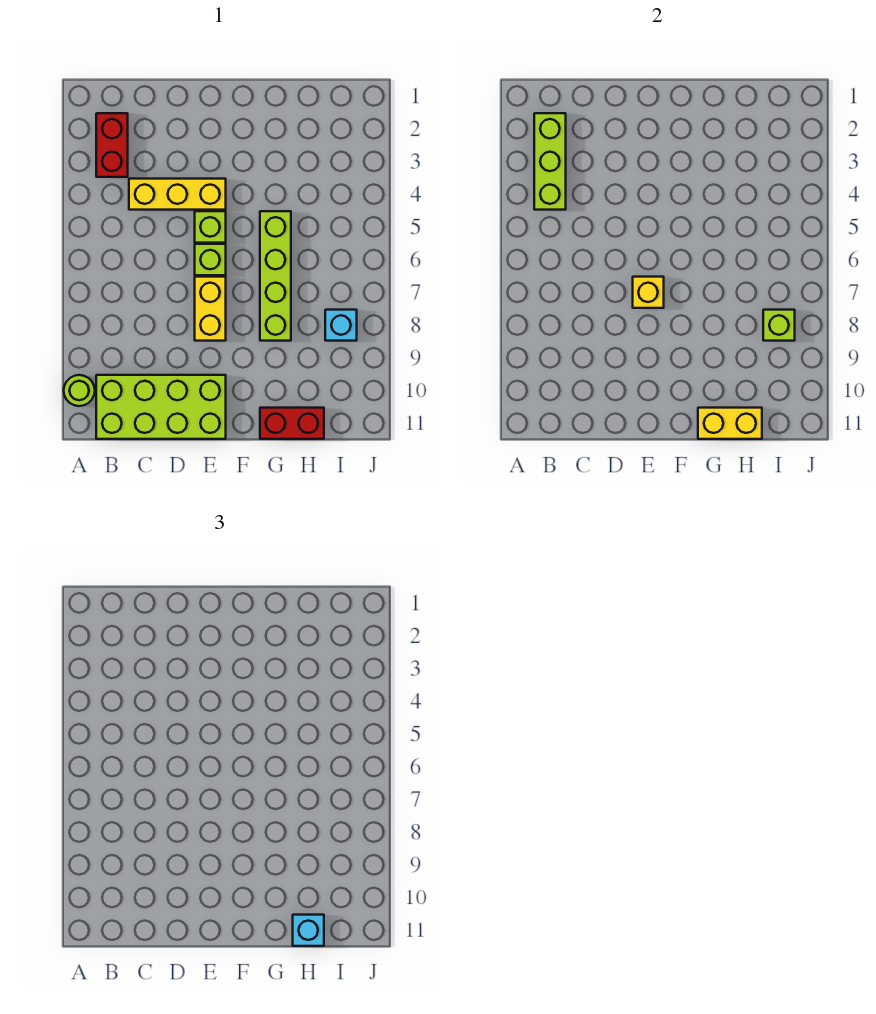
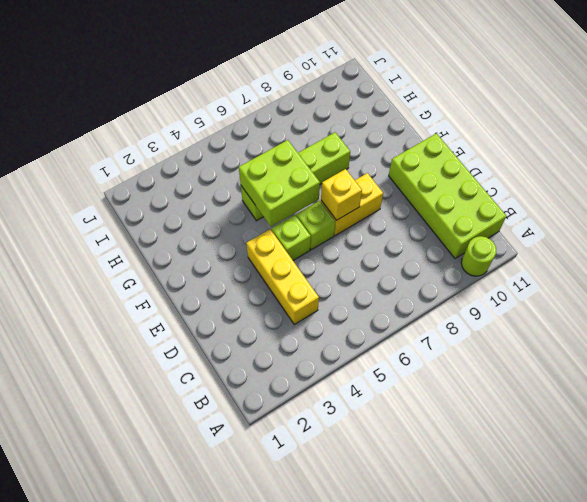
lime brick F5:G6 level 2 -> none
none -> red brick B2:B3 level 1
none -> red brick G11:H11 level 1
none -> cyan brick I8 level 1

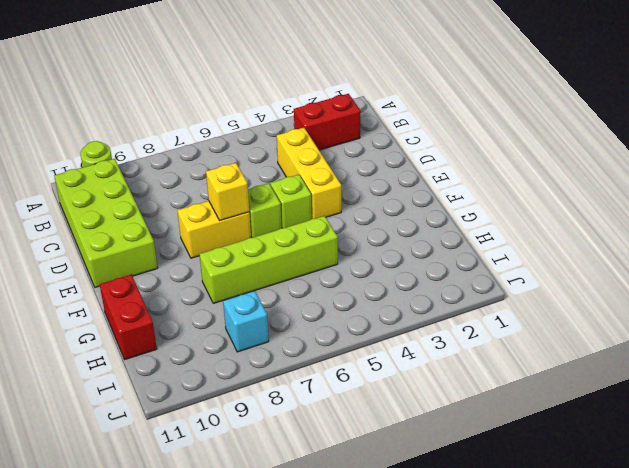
none -> lime brick B2:B4 level 2
none -> yellow brick G11:H11 level 2
none -> lime brick I8 level 2

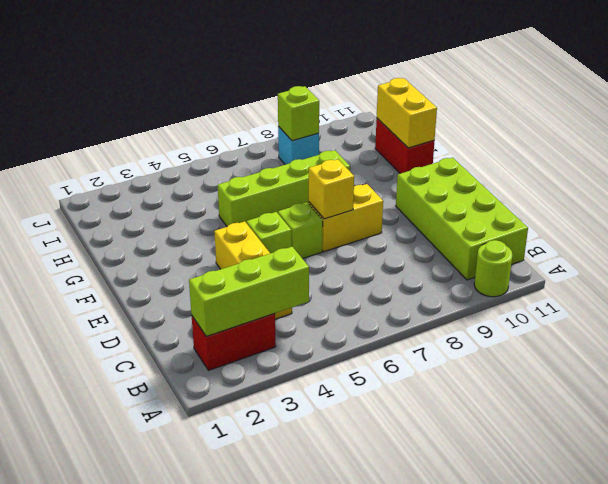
none -> cyan brick H11 level 3

